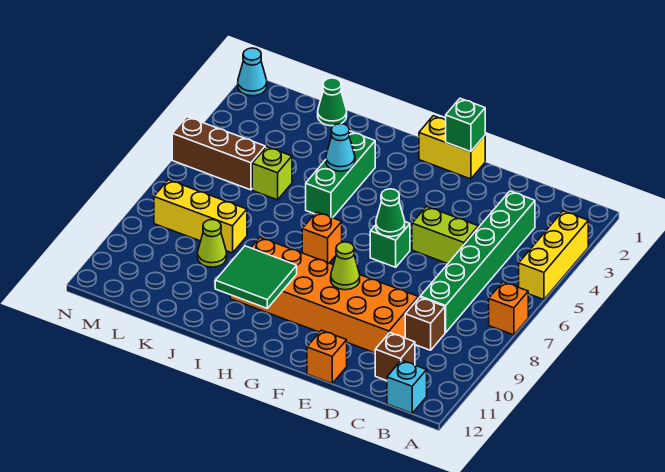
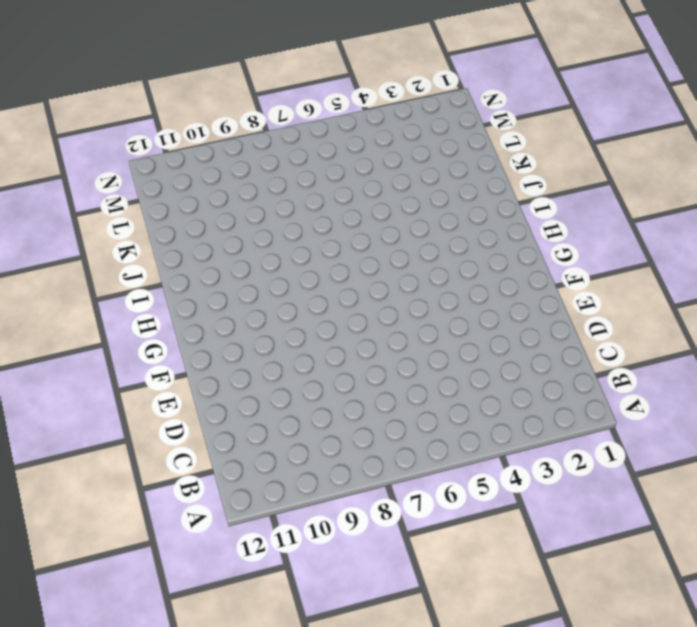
none -> yellow brick A3:A5 level 1
none -> orange brick A7 level 1
none -> cyan brick B12 level 1

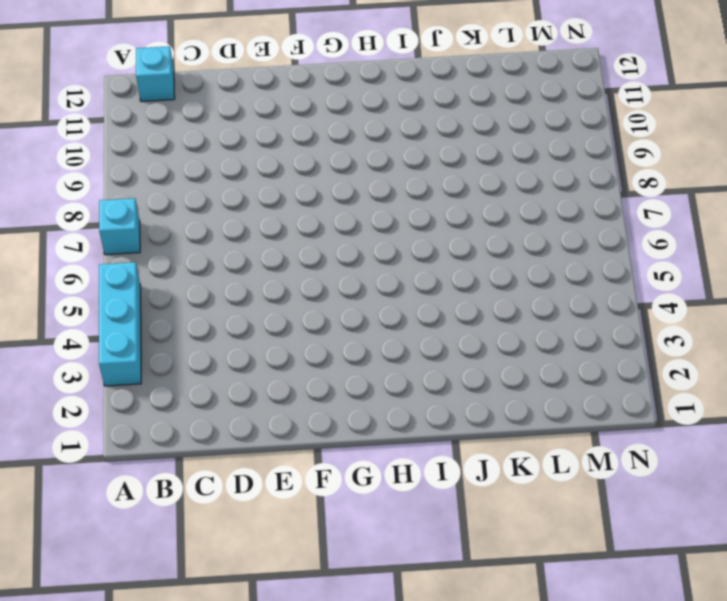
cyan brick A3:A5 level 1 -> yellow brick A3:A5 level 1
cyan brick A7 level 1 -> orange brick A7 level 1
none -> green brick C3:C8 level 1
none -> brown brick C9 level 1
none -> brown brick C11 level 1

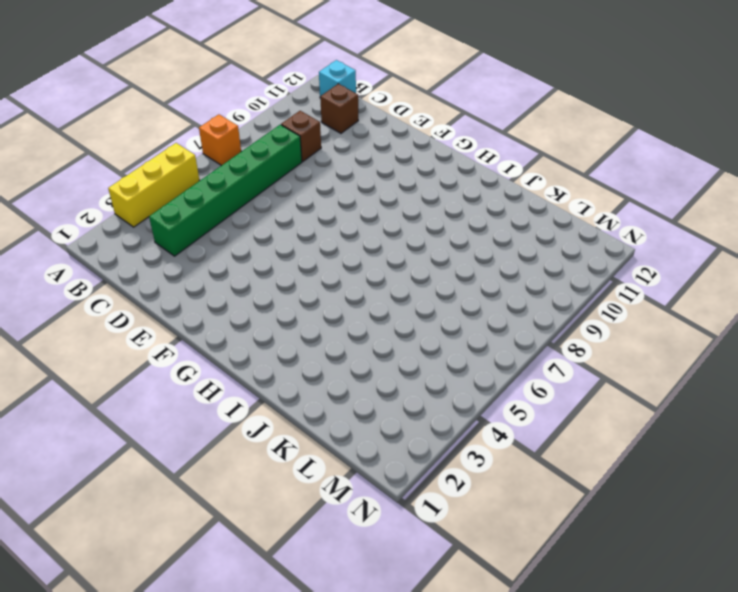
none -> lime brick D5:E5 level 1
none -> orange brick D9:I10 level 1
none -> orange brick E12 level 1

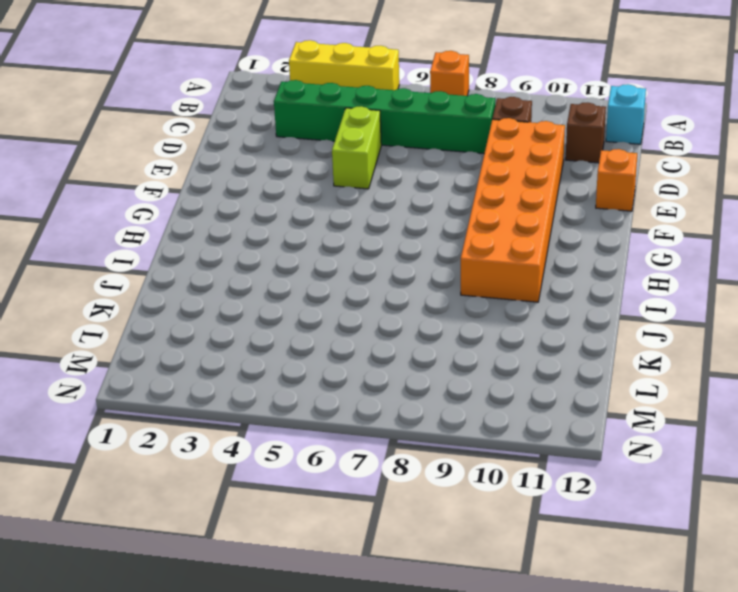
none -> yellow brick F1:G1 level 1
none -> green brick F6 level 1
none -> orange brick H7 level 1

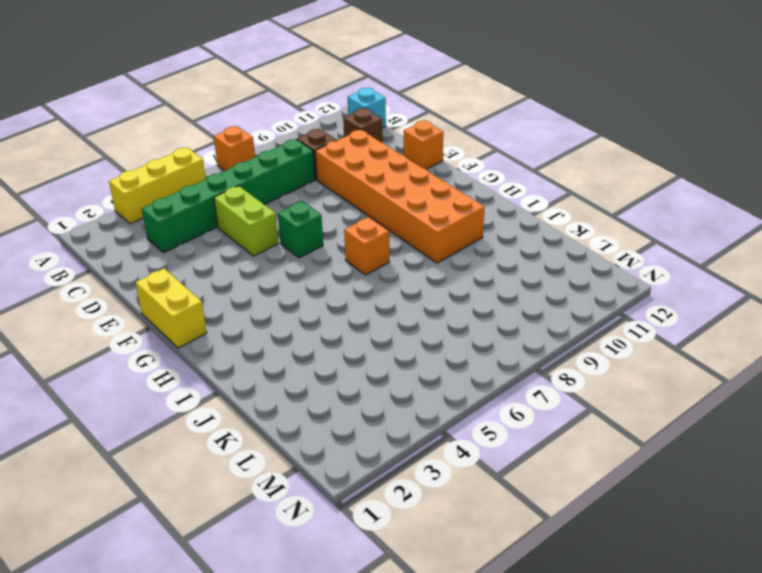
none -> green brick I3:I5 level 1
none -> green cone K1 level 1
none -> lime brick K5 level 1

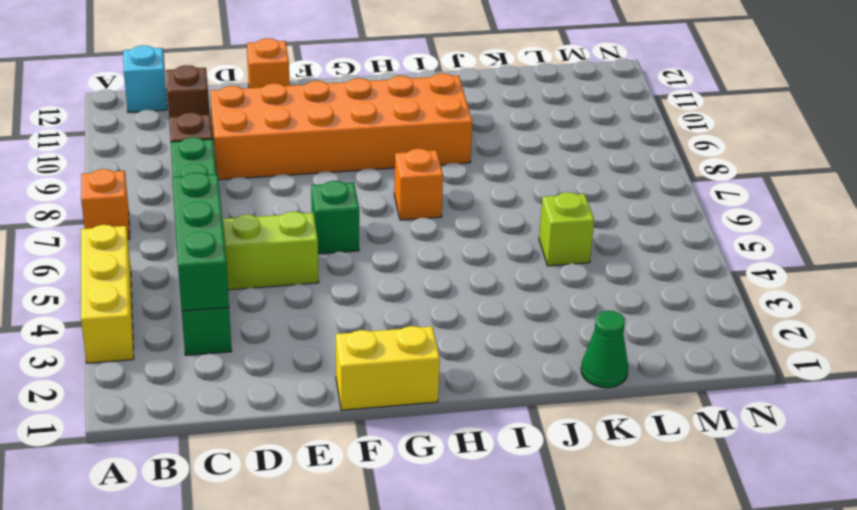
green brick C3:C5 level 2 -> green brick I3:I5 level 1
none -> yellow brick K8:M8 level 1
none -> lime cone K9 level 1
none -> brown brick L5:N5 level 1

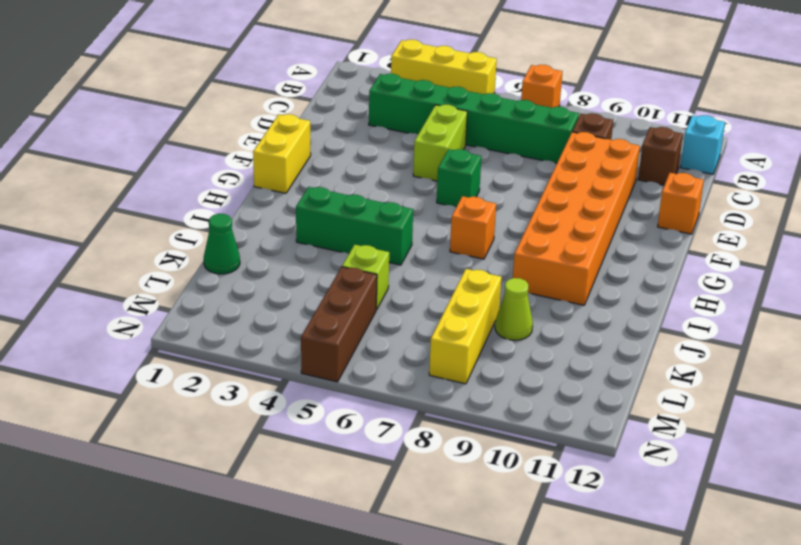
none -> cyan cone N1 level 1
none -> green brick F1 level 2
none -> green cone F6 level 2

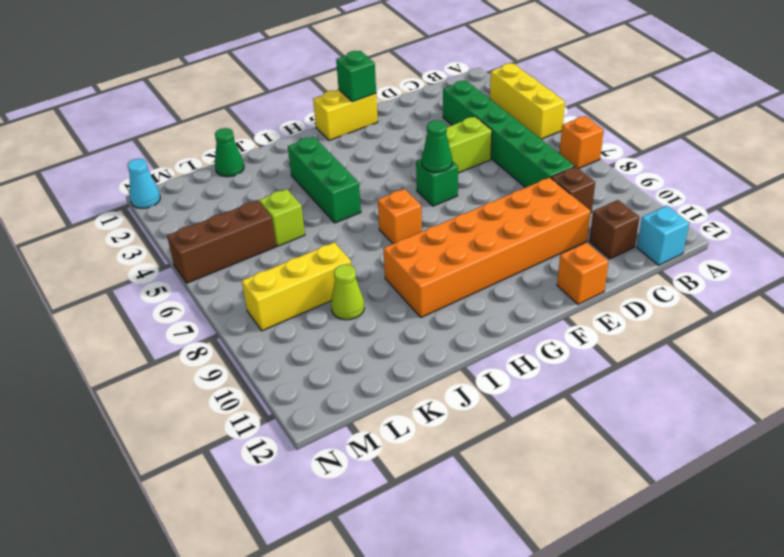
none -> lime cone F9 level 2
none -> green tile H10:I11 level 2
none -> cyan cone I4 level 2

